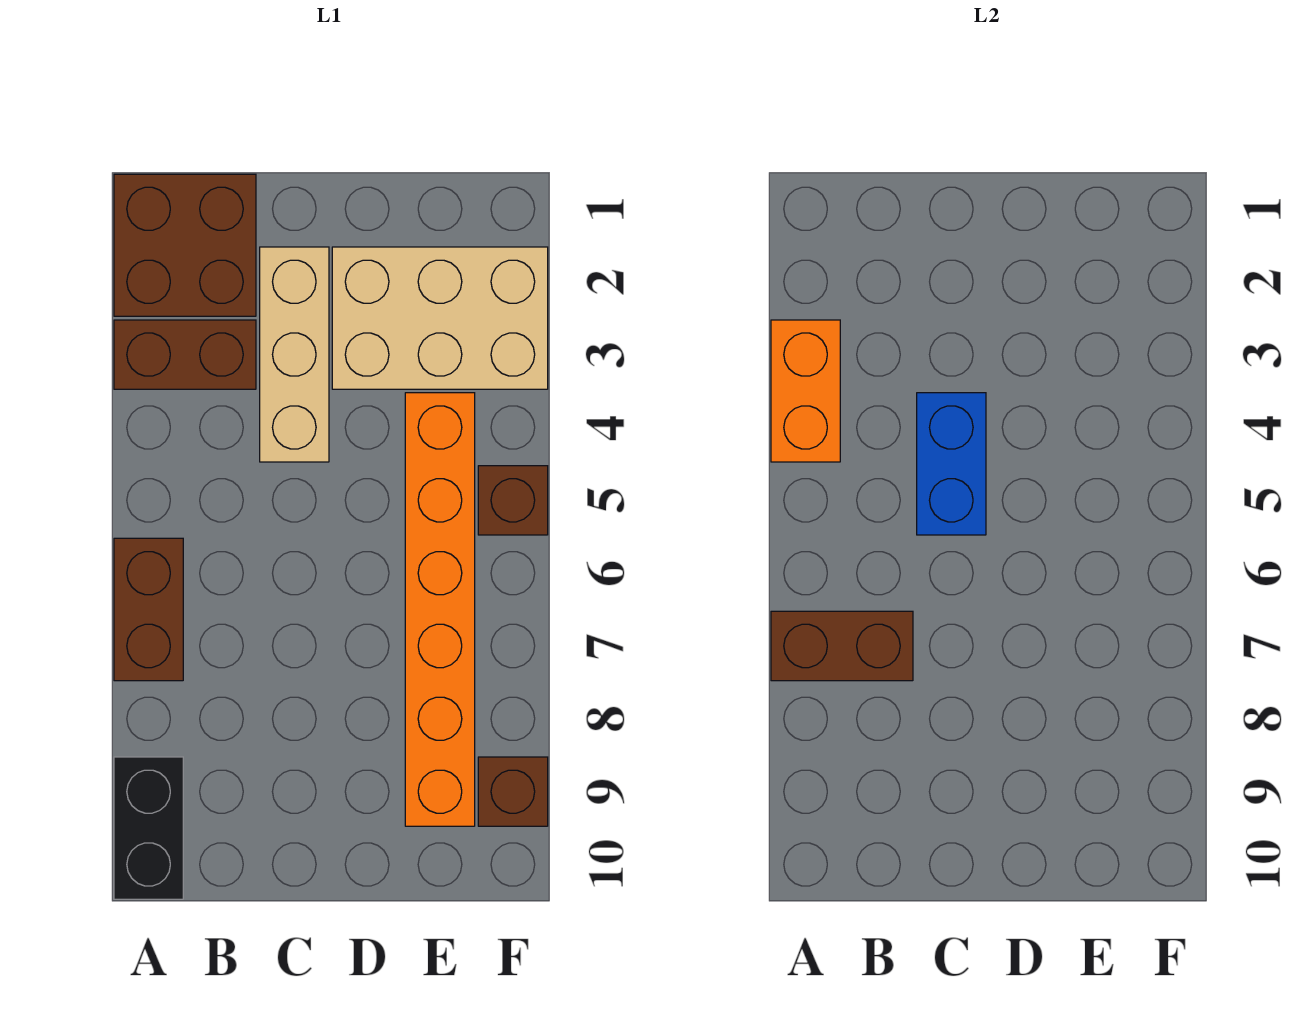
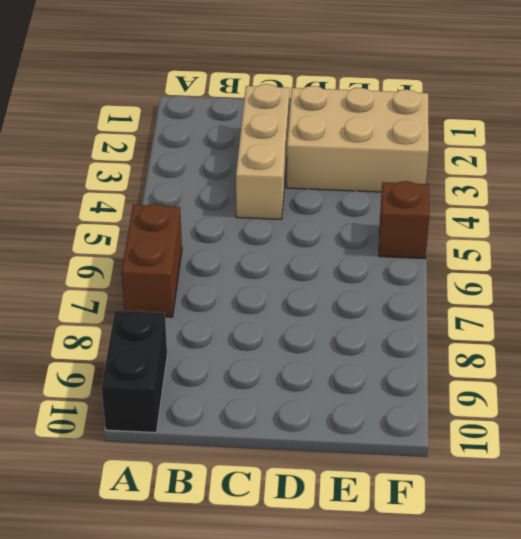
none -> brown brick A1:B2 level 1
none -> brown brick A3:B3 level 1
none -> orange brick E4:E9 level 1

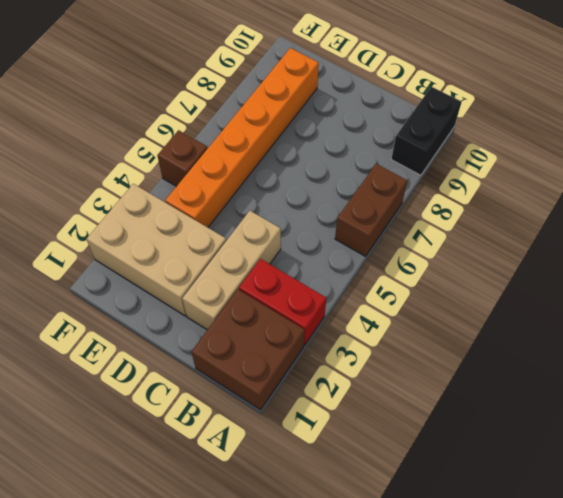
red brick A3:B3 level 1 -> brown brick A3:B3 level 1
none -> brown brick F9 level 1
none -> orange brick A3:A4 level 2
none -> brown brick A7:B7 level 2

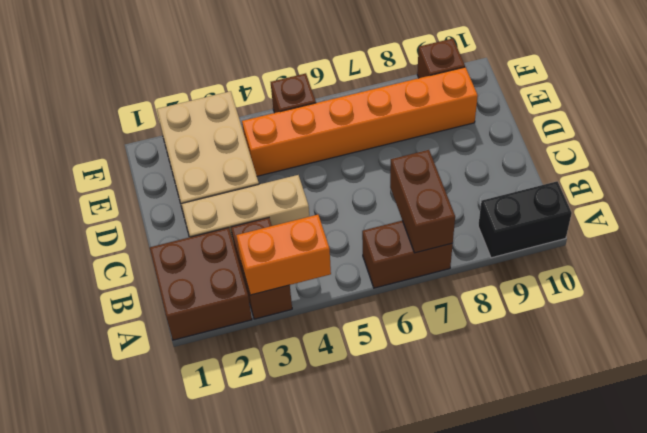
none -> blue brick C4:C5 level 2

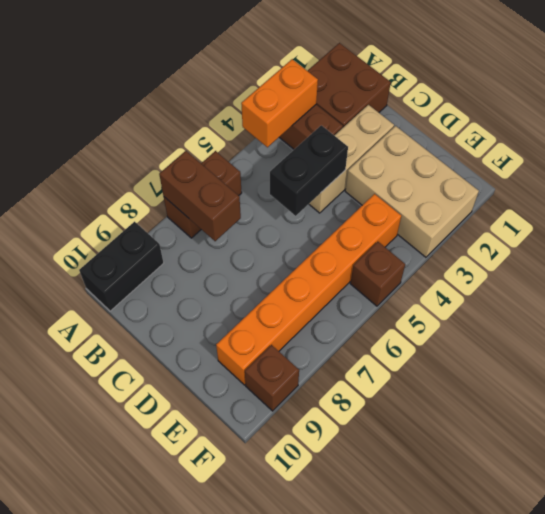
black brick C4:C5 level 2 -> blue brick C4:C5 level 2

